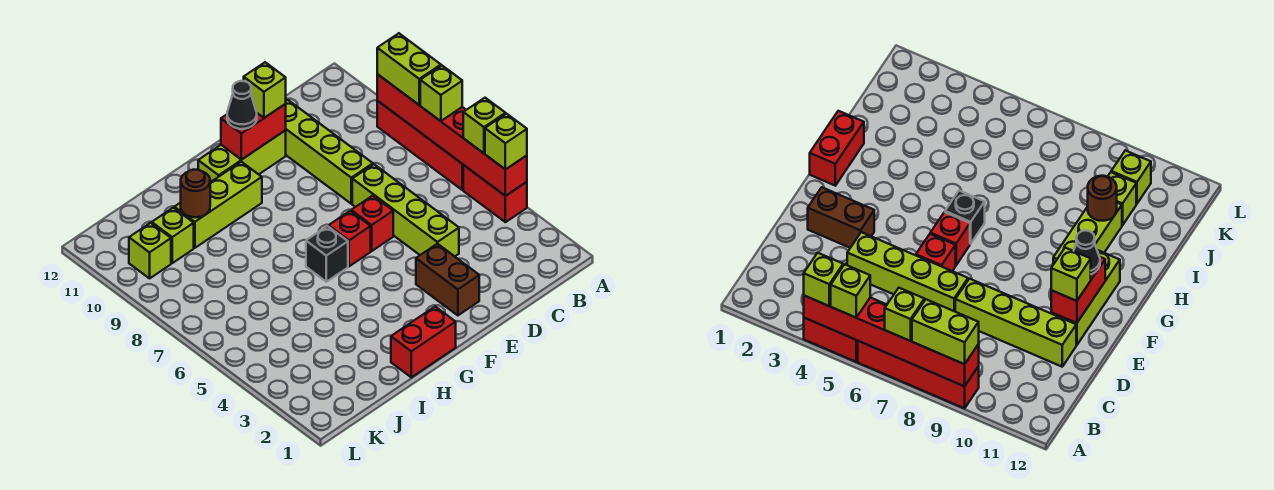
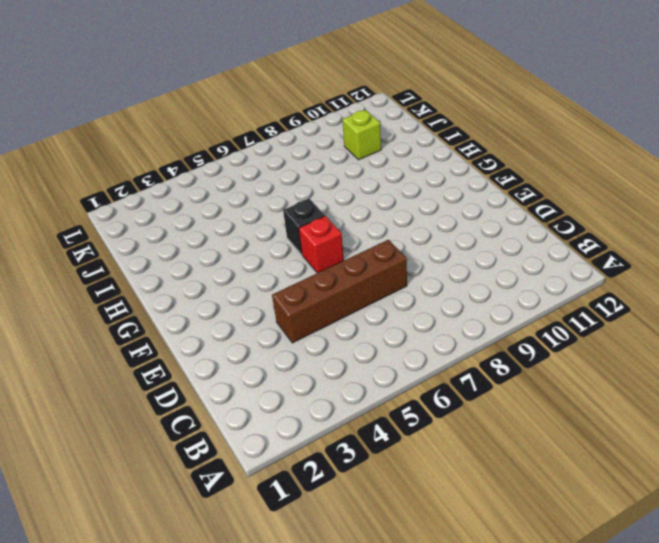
brown brick D4:D7 level 1 -> lime brick D4:D7 level 1
none -> red brick A4:A5 level 1
none -> red brick A6:A9 level 1
none -> lime brick D8:D11 level 1

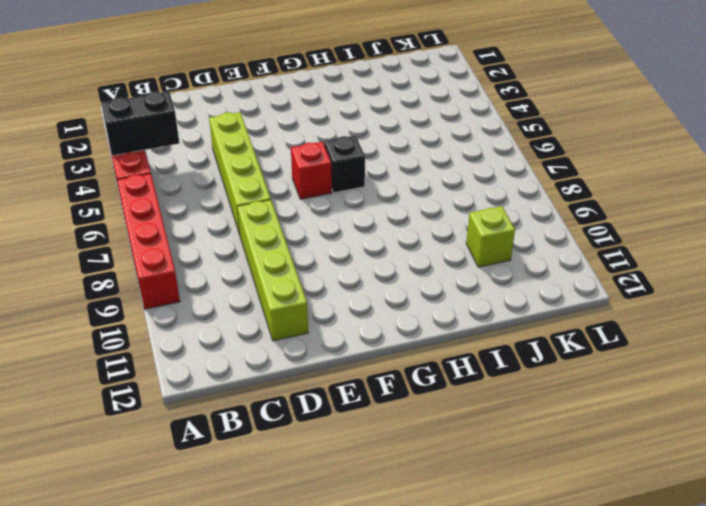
black brick A4:B4 level 2 -> red brick A4:A9 level 2
none -> brown brick E2:E3 level 1
none -> red brick E6 level 1
none -> lime brick E11:G11 level 1

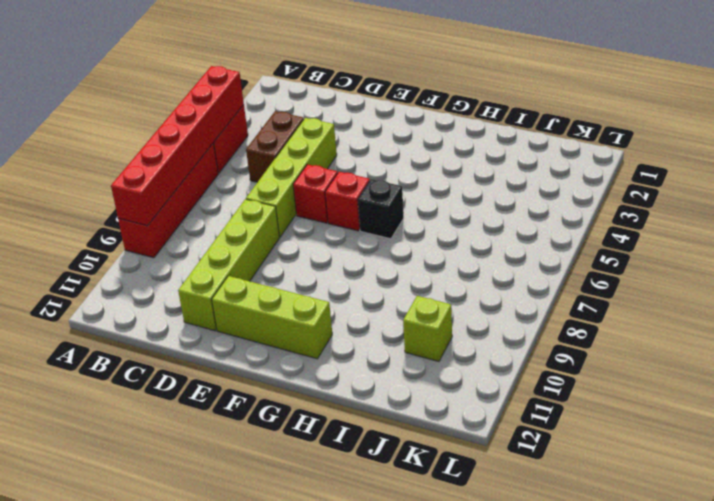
brown brick C4:C5 level 1 -> brown brick E2:E3 level 1
none -> red brick G1:H1 level 1
none -> lime brick G10:I10 level 1
none -> lime brick K10 level 1

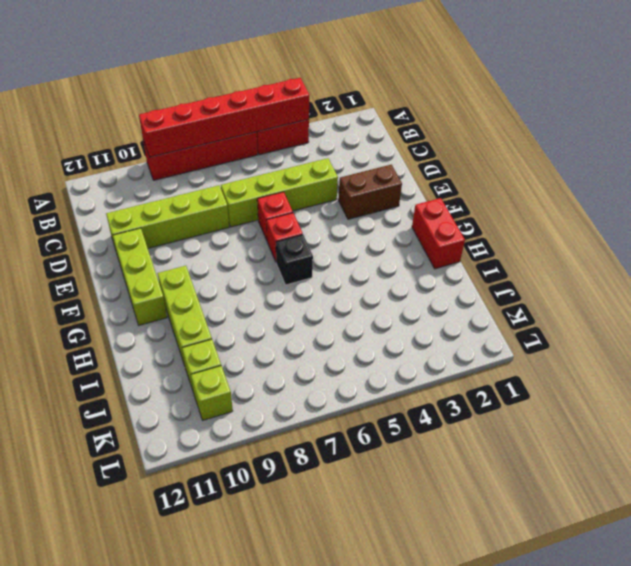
none -> red brick E11:F11 level 2
none -> brown round brick I10 level 2
none -> lime brick A4 level 3

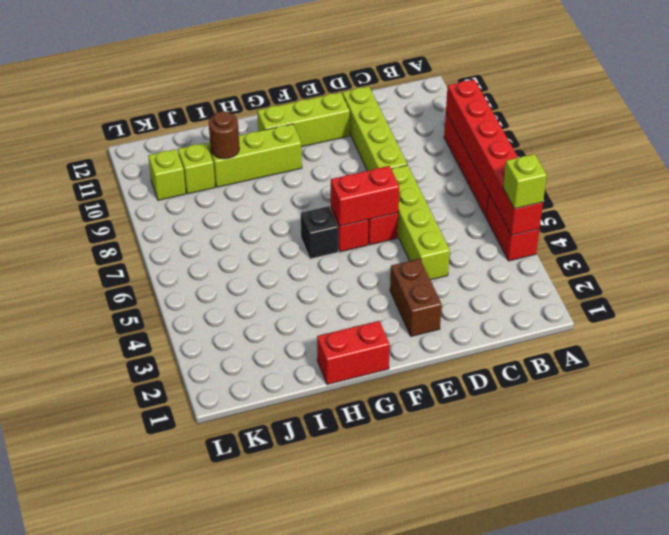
red brick E6:F6 level 2 -> red brick E11:F11 level 2
none -> lime brick A5 level 3
none -> lime brick A7 level 3
none -> lime brick A8:A9 level 3

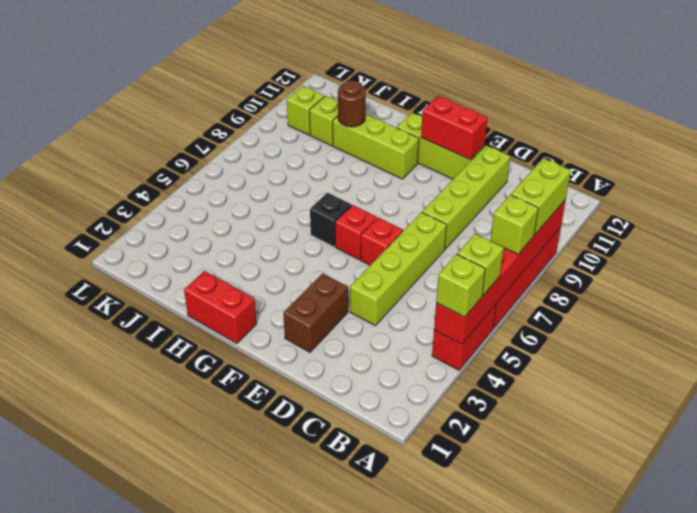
none -> lime brick E11 level 3
none -> black cone F11 level 3

